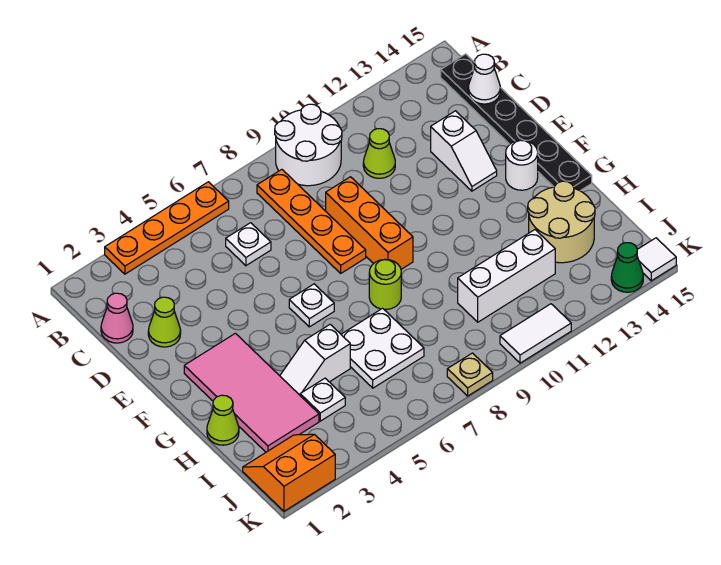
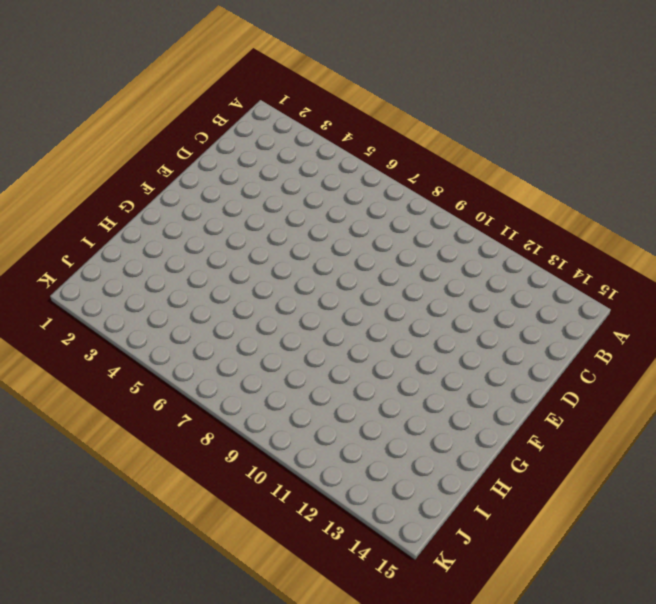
none -> orange plate A3:A6 level 1
none -> white round brick A9:B10 level 1
none -> orange plate B8:E8 level 1

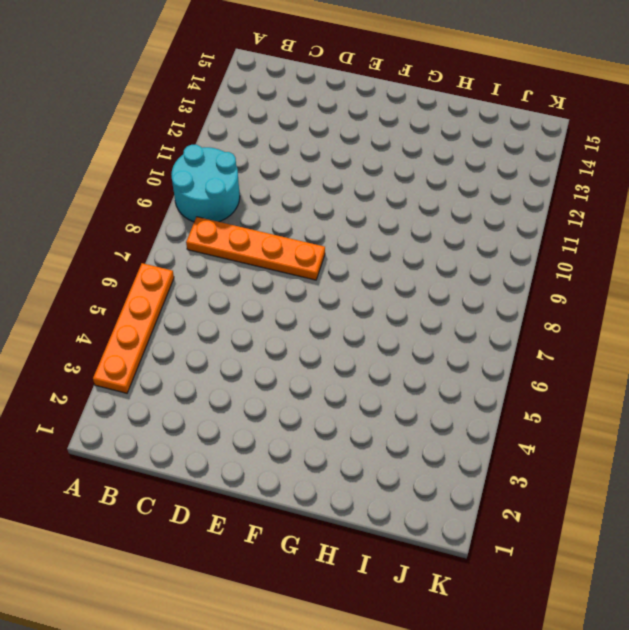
cyan round brick A9:B10 level 1 -> white round brick A9:B10 level 1
none -> black plate B15:G15 level 1
none -> pink cone C1 level 1
none -> white plate C6 level 1

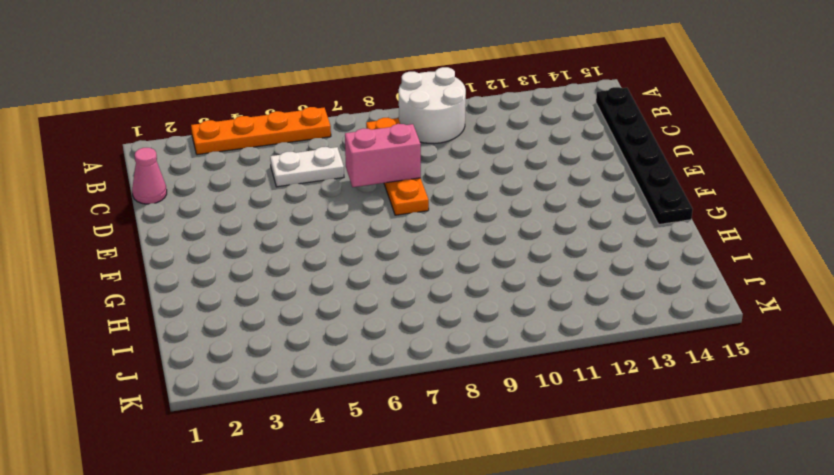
white plate C5:C6 level 1 -> white plate C6 level 1
pink brick D7:D8 level 2 -> none
none -> lime cone C11 level 1
none -> lime cone D2 level 1
none -> orange brick D9:F9 level 1

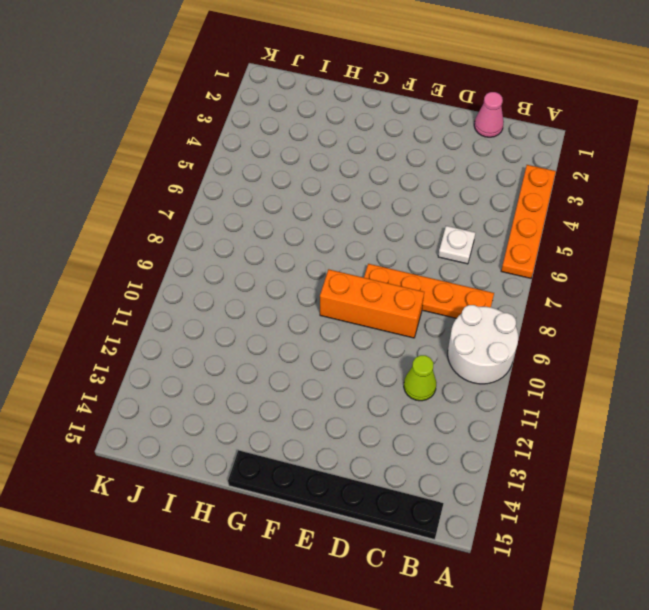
none -> lime cone D2 level 1
none -> white slope D13:E13 level 1 top D
none -> pink tile F2:I3 level 1

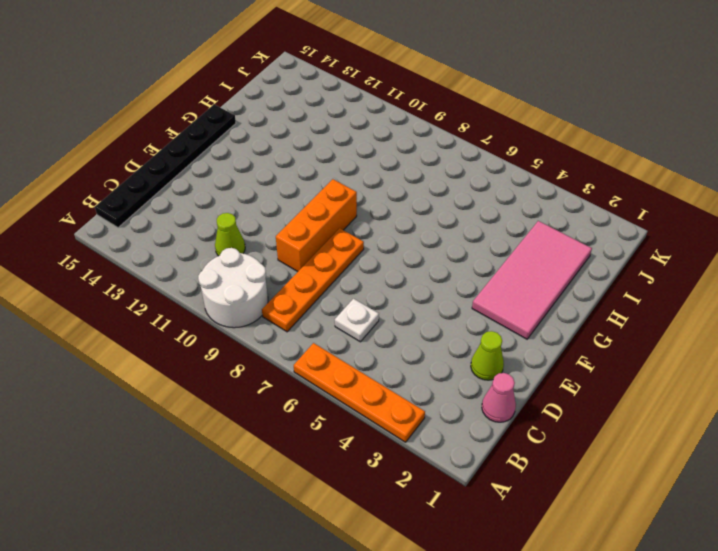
none -> white slope D13:E13 level 1 top D
none -> white plate F6 level 1
none -> white round brick F14 level 1

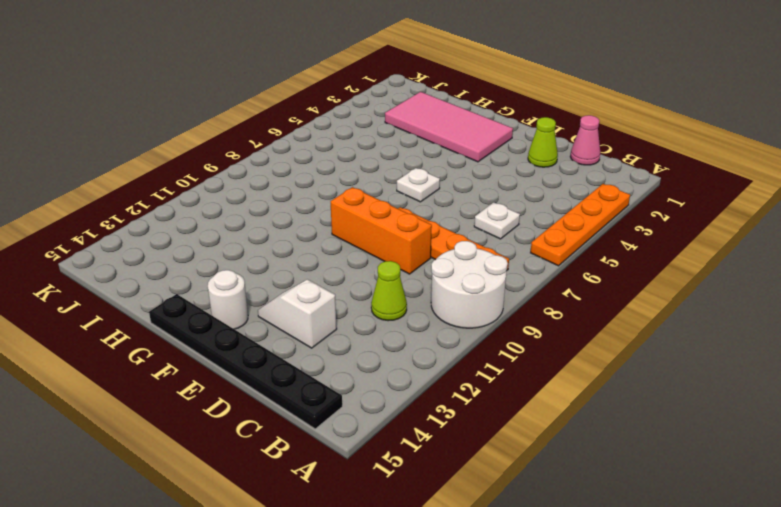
none -> lime round brick G8 level 1
none -> lime cone H1 level 1
none -> white slope H4:H5 level 1 top 5

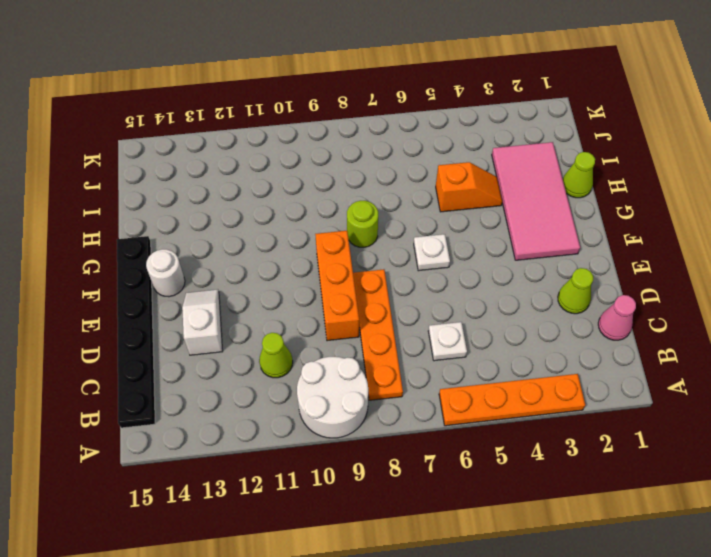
orange slope H4:H5 level 1 top 5 -> white slope H4:H5 level 1 top 5
none -> white plate H6:I7 level 1
none -> tan round brick H13:I14 level 1
none -> white plate I4 level 1

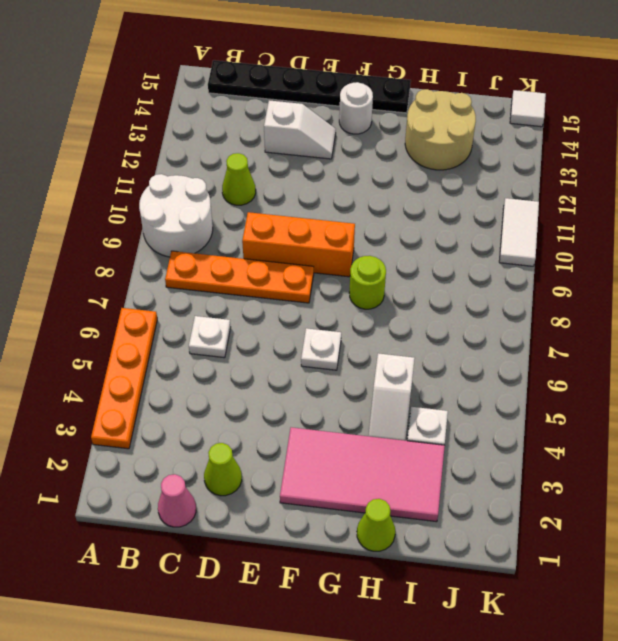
none -> white plate H6:I7 level 1
none -> white brick I10:I12 level 1
none -> orange slope J1:K2 level 1 top K

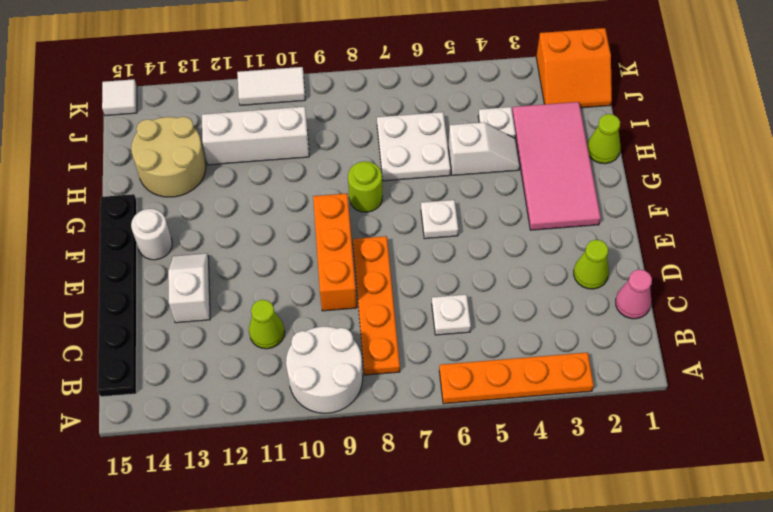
none -> tan plate K8 level 1
none -> green cone K14 level 1
none -> white cone C15 level 2

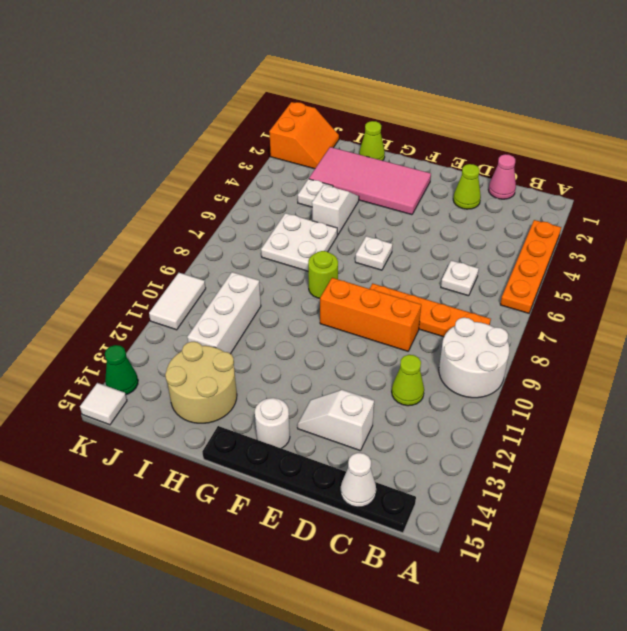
none -> tan plate K8 level 1

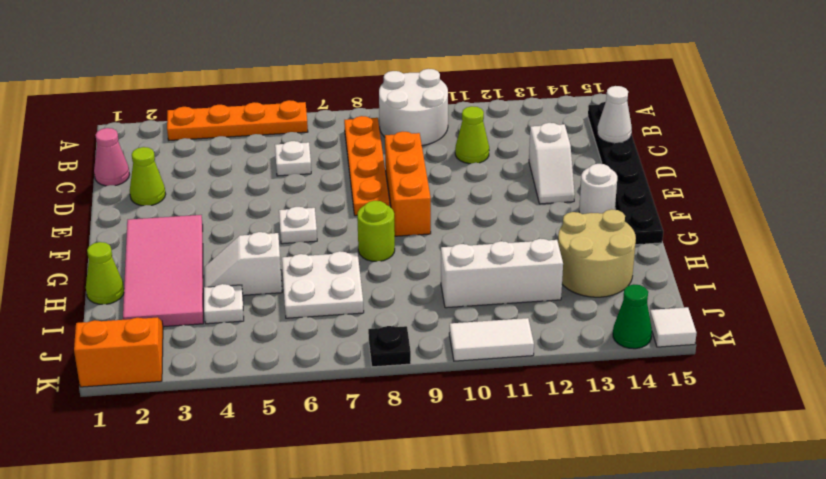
black plate K8 level 1 -> tan plate K8 level 1

